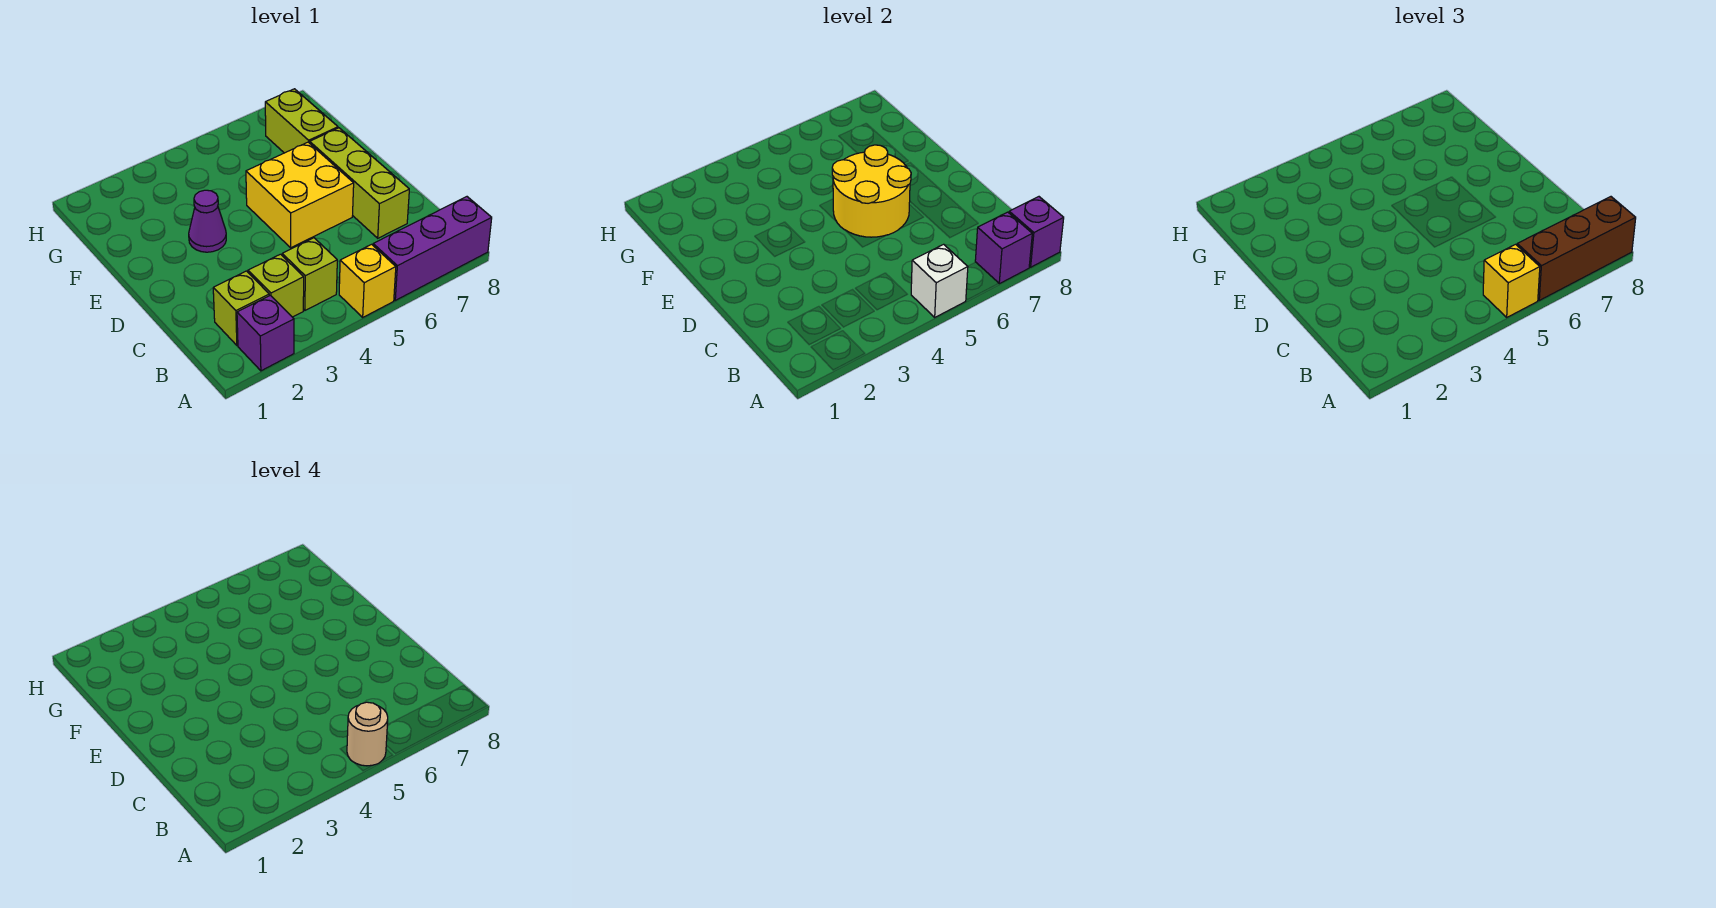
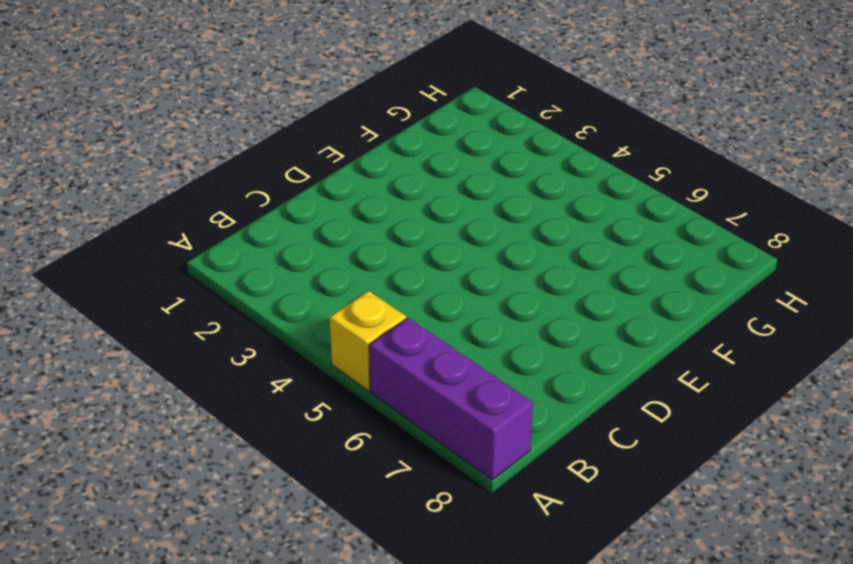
none -> purple brick A2 level 1
none -> lime brick B2 level 1
none -> lime brick B3 level 1

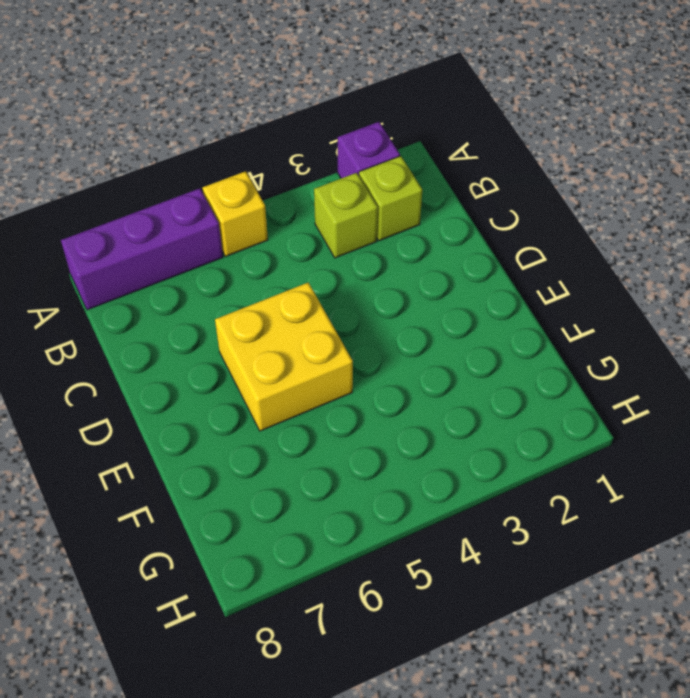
none -> lime brick B4 level 1
none -> lime brick C7:E7 level 1
none -> purple cone E3 level 1

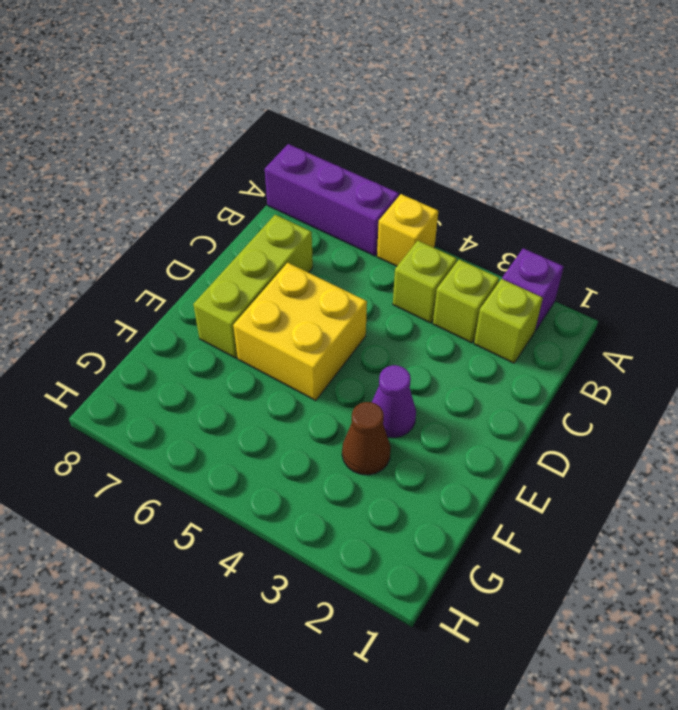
brown cone F3 level 1 -> none
none -> lime brick F7:G7 level 1
none -> white brick A5 level 2
none -> purple brick A7 level 2

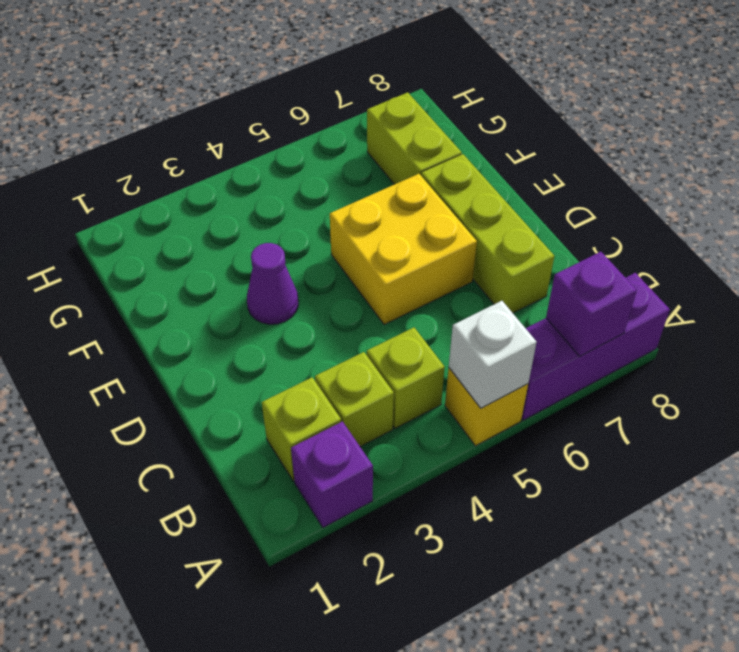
none -> purple brick A8 level 2
none -> yellow round brick D5:E6 level 2
none -> yellow brick A5 level 3

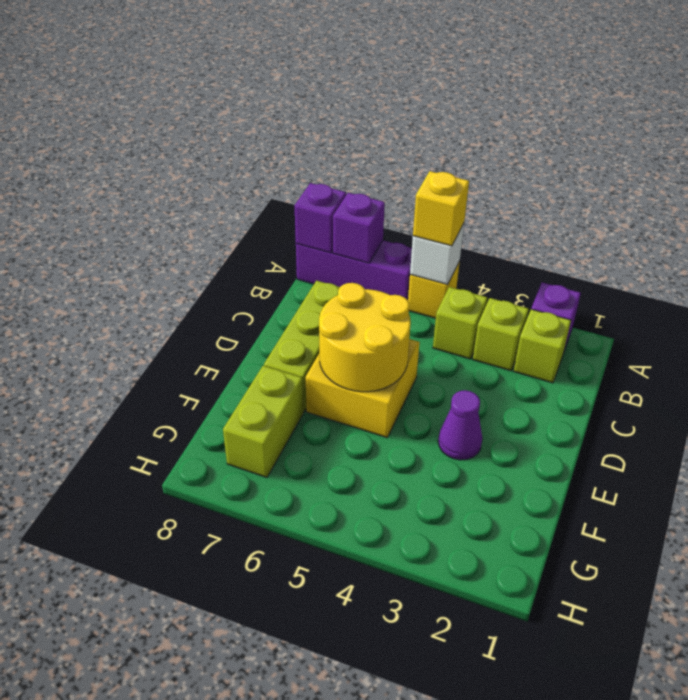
none -> brown brick A6:A8 level 3
none -> tan round brick A5 level 4

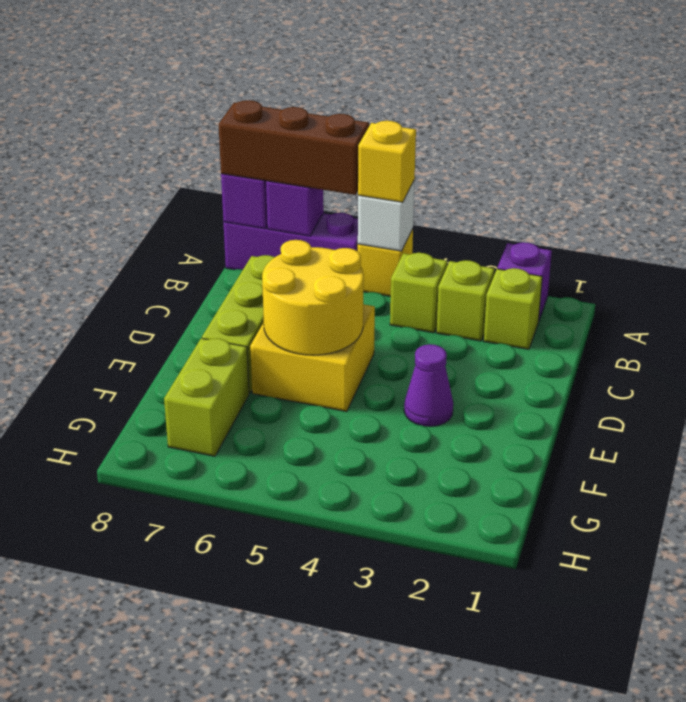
none -> tan round brick A5 level 4

